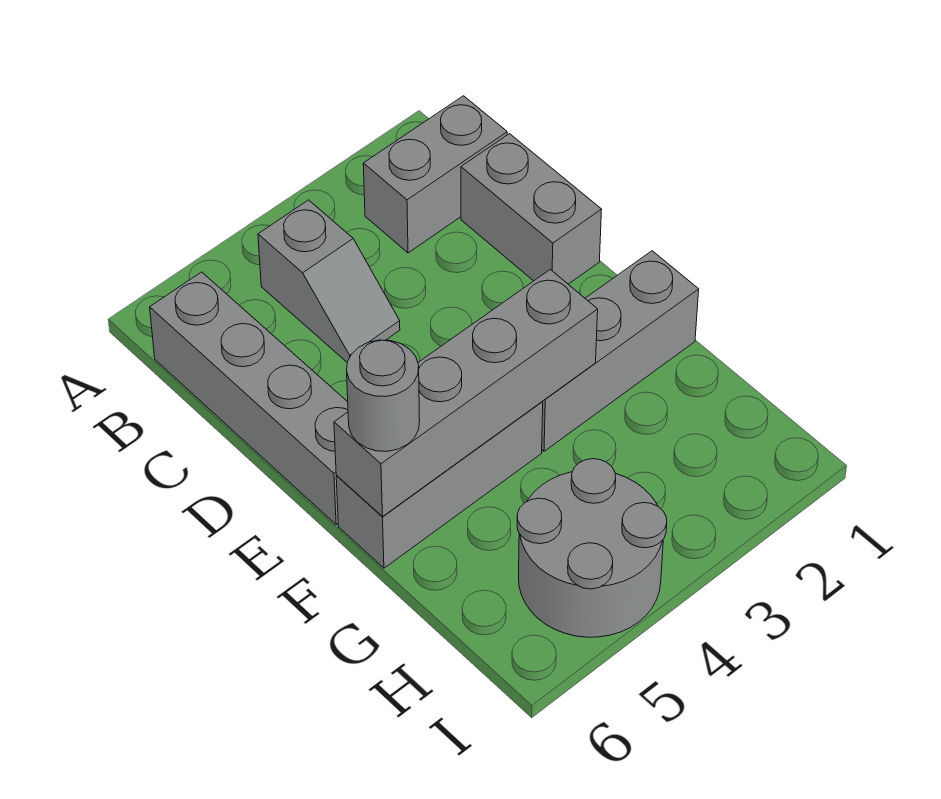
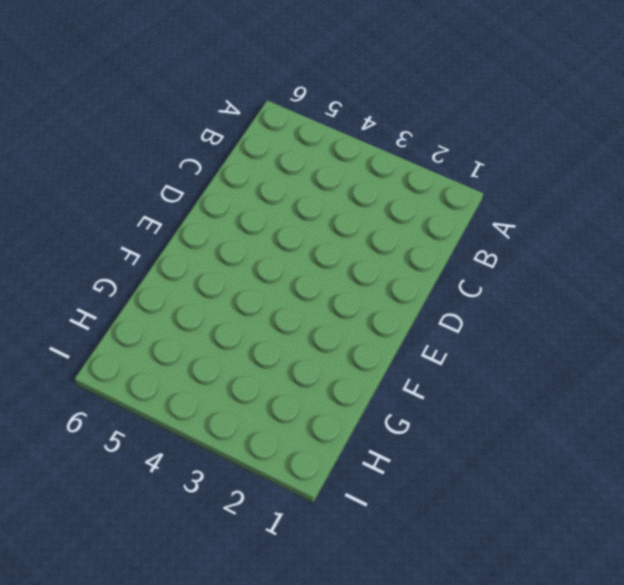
none -> grey brick B1:B2 level 1
none -> grey slope B4:C4 level 1 top B

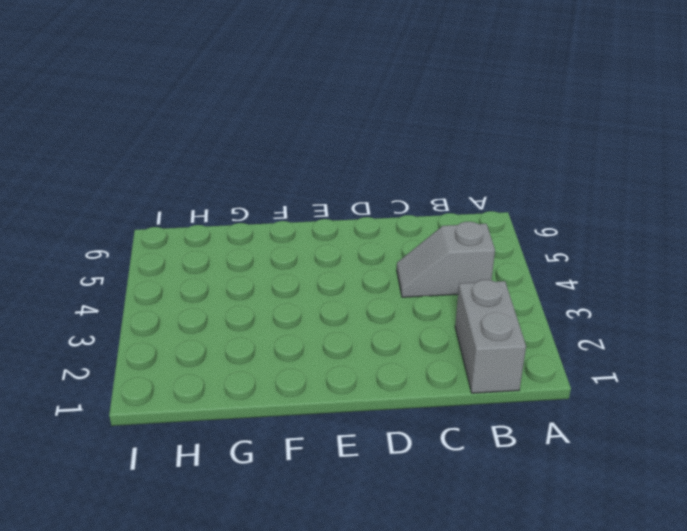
none -> grey brick B6:E6 level 1
none -> grey brick C1:D1 level 1

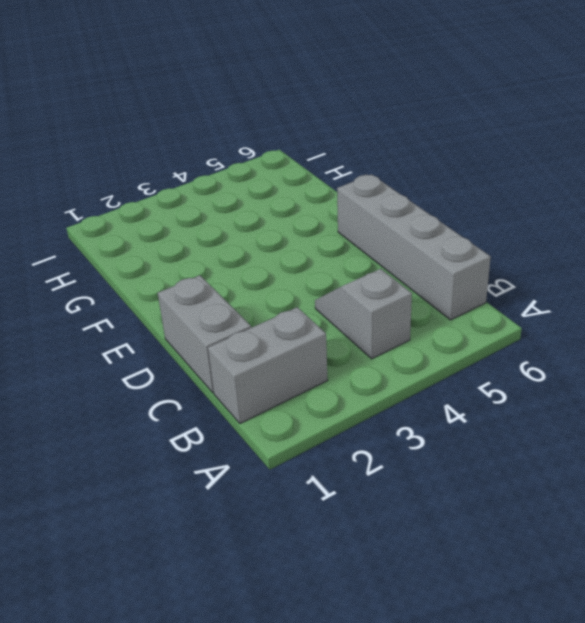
none -> grey brick F1:F3 level 1
none -> grey brick F4:F6 level 1

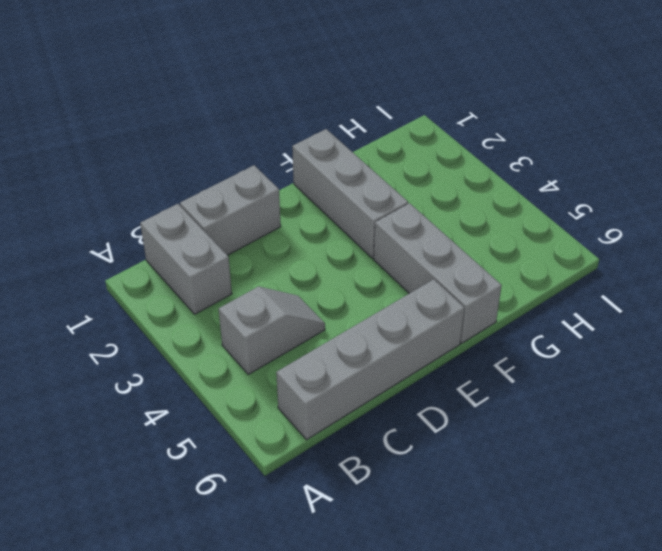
none -> grey round brick H4:I5 level 1
none -> grey brick F3:F6 level 2

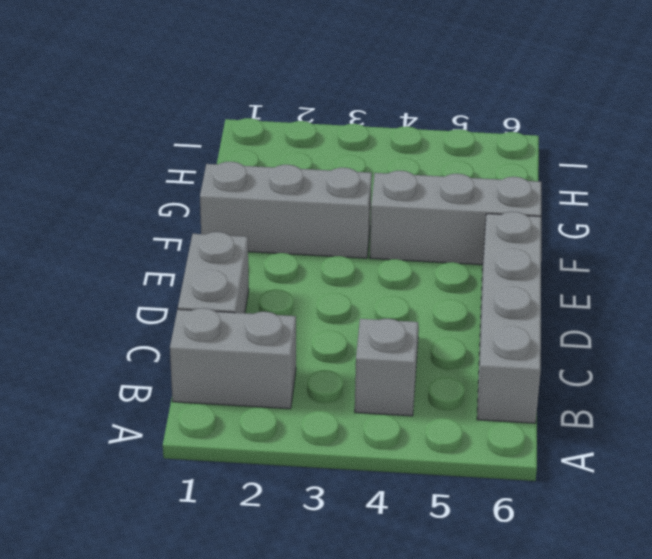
none -> grey round brick H4:I5 level 1
none -> grey brick F3:F6 level 2

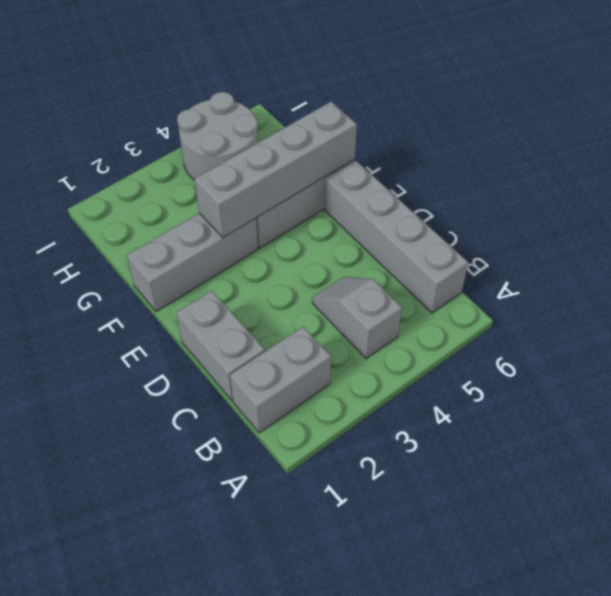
none -> grey round brick F6 level 3

